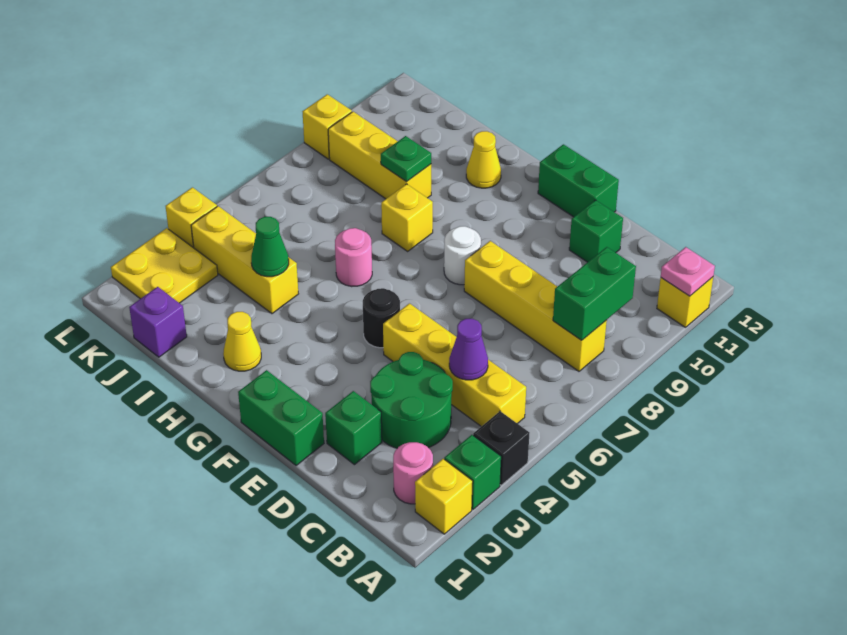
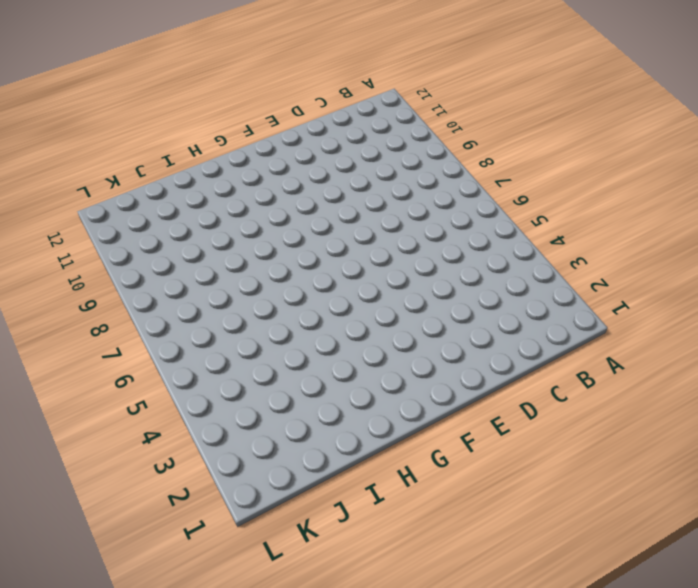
none -> yellow brick A2 level 1
none -> green brick A3 level 1
none -> black brick A4 level 1

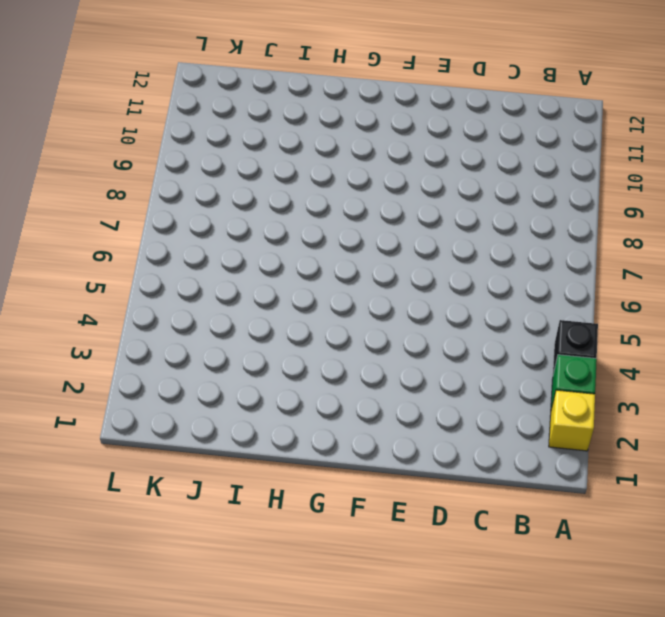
none -> yellow brick A11 level 1
none -> pink round brick B2 level 1
none -> yellow brick B5:E5 level 1

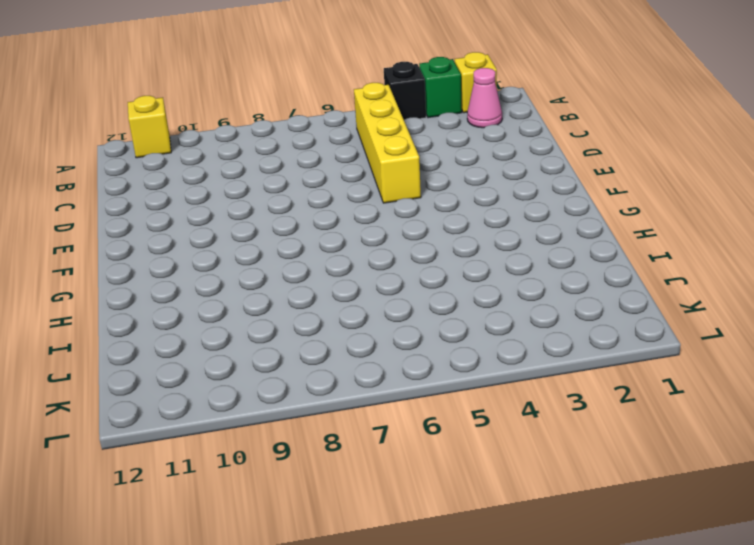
pink cone B2 level 1 -> pink round brick B2 level 1
none -> yellow brick B8:E8 level 1
none -> green round brick C3:D4 level 1
none -> green brick D2 level 1

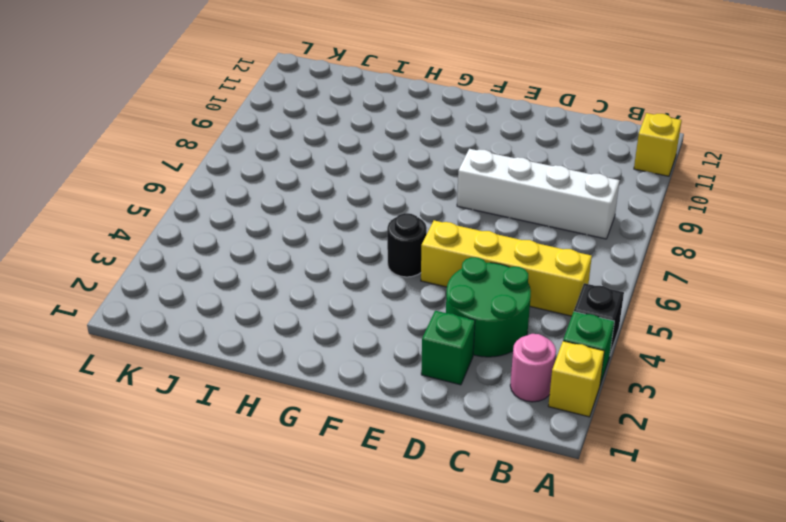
white brick B8:E8 level 1 -> yellow brick B8:E8 level 1
none -> green brick D11 level 1
none -> green brick E1:F1 level 1
none -> green brick E12:F12 level 1

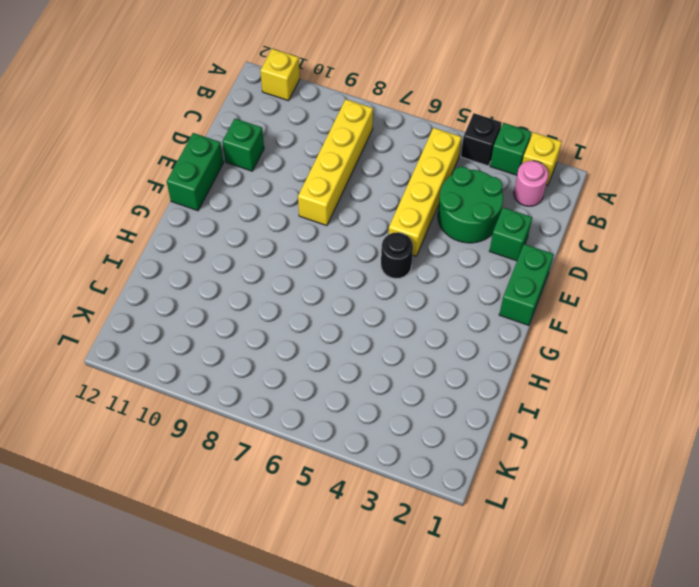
none -> white round brick F8 level 1
none -> yellow cone H2 level 1
none -> pink round brick H6 level 1

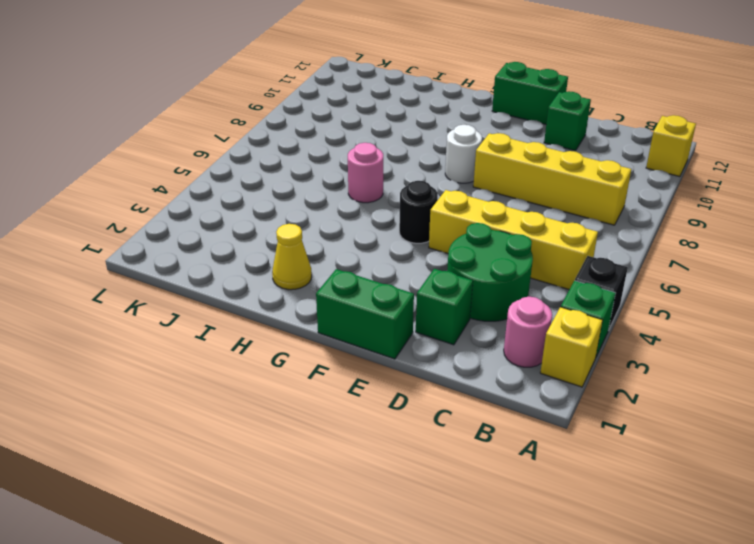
none -> yellow brick H8 level 1
none -> yellow cone H11 level 1
none -> yellow brick I4:K4 level 1

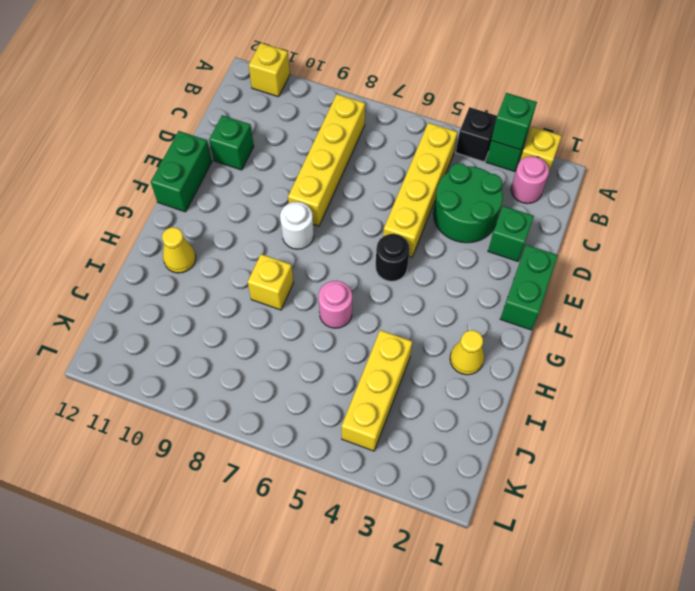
green brick A3 level 2 -> none
none -> yellow brick I9:K9 level 1
none -> purple brick J1 level 1
none -> yellow plate K2:L3 level 1

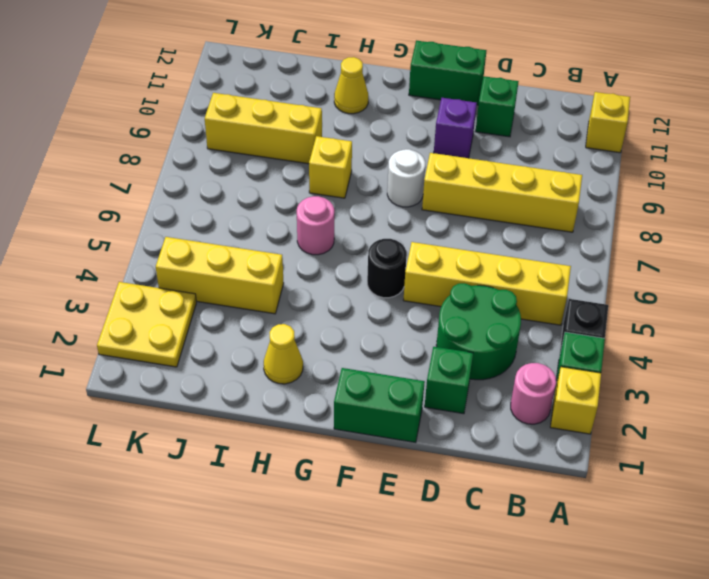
purple brick E10 level 1 -> purple brick J1 level 1
none -> yellow brick L4 level 1
none -> yellow brick L9 level 1
none -> pink plate A11 level 2

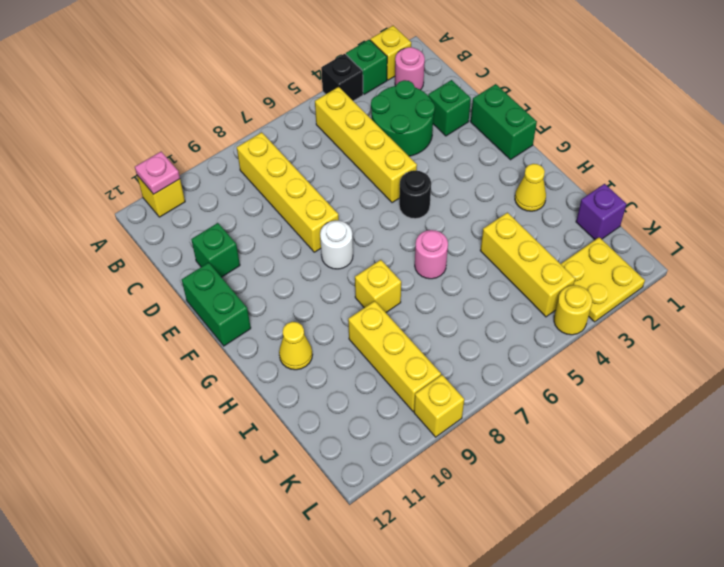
yellow round brick L4 level 1 -> yellow brick L4 level 1
none -> green brick B8:B9 level 2
none -> purple cone C5 level 2
none -> green cone I4 level 2

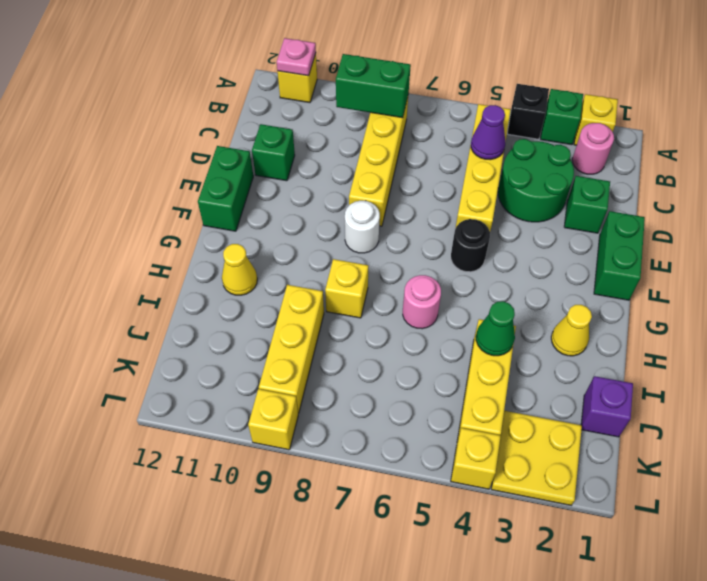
none -> green plate I9 level 2

